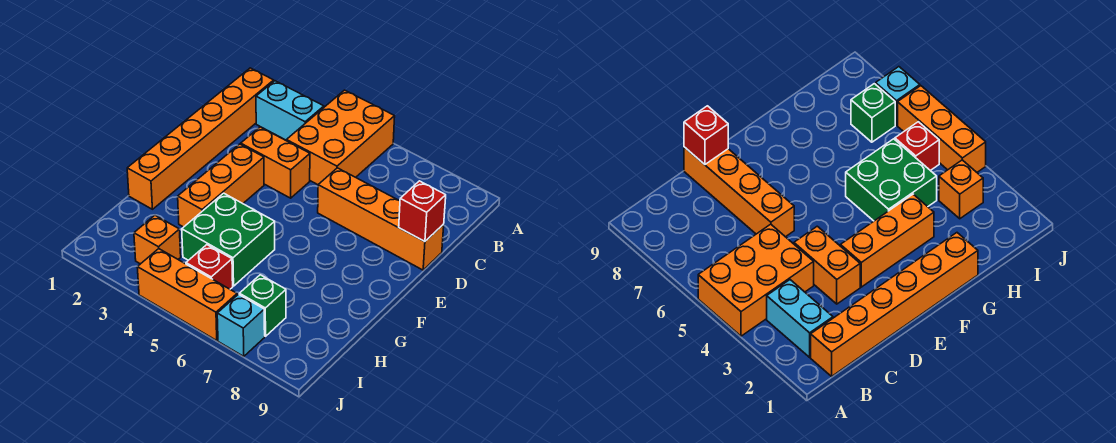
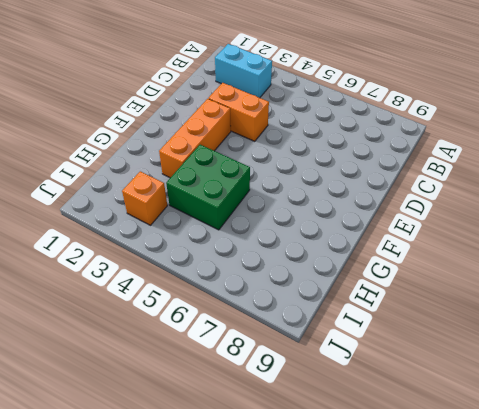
none -> orange brick A4:C5 level 1
none -> orange brick B1:G1 level 1
none -> orange brick D6:D9 level 1

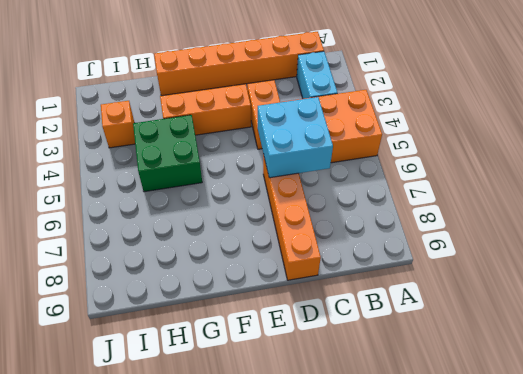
cyan brick C5:D6 level 2 -> none
none -> red brick I5 level 1
none -> green brick I7 level 1
none -> orange brick J4:J6 level 1

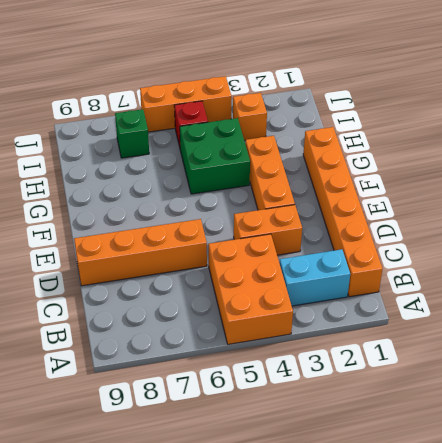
none -> cyan brick J7 level 1
none -> red brick D9 level 2

